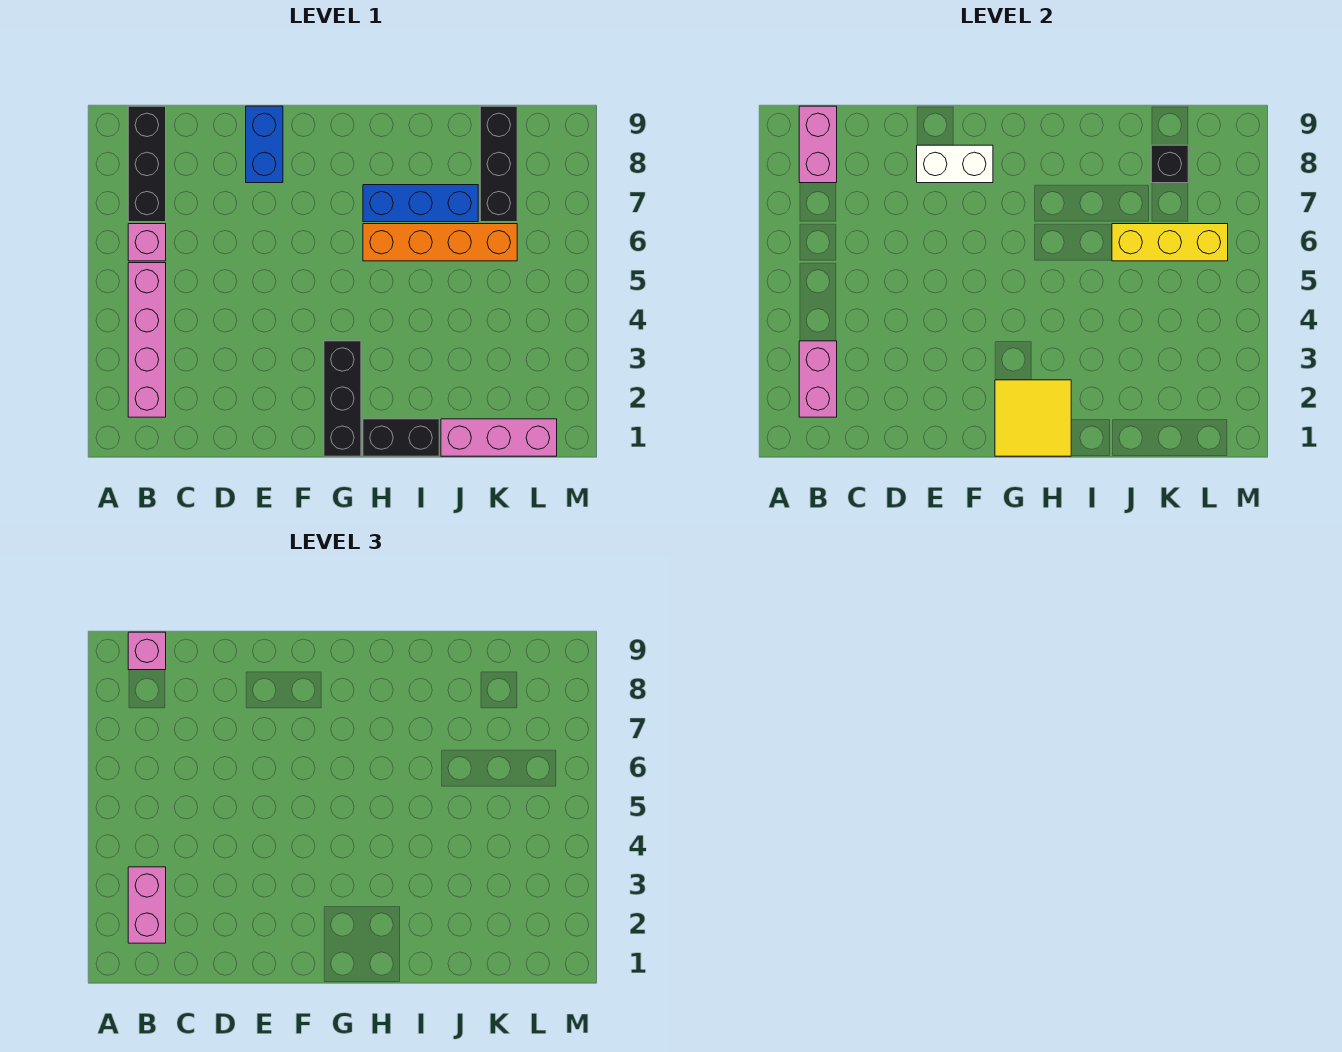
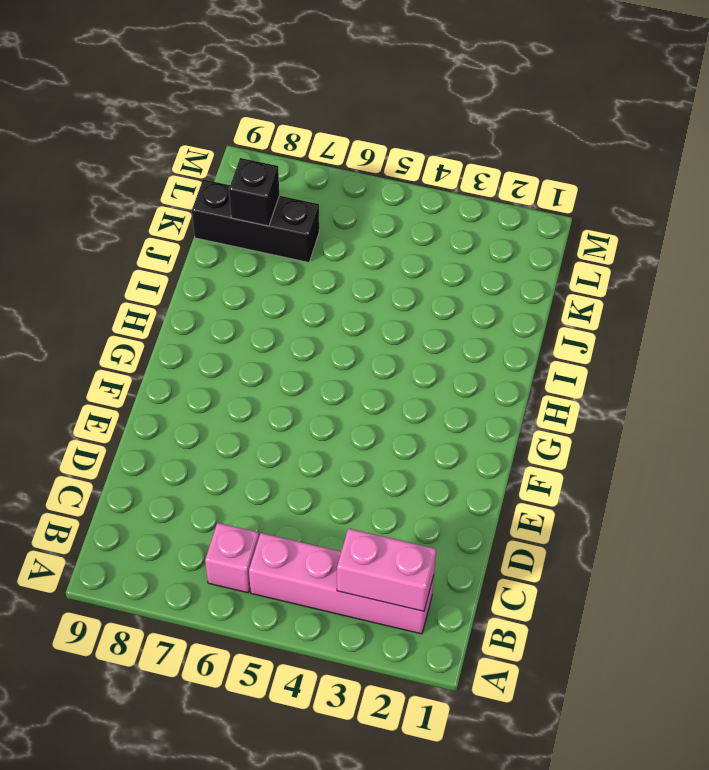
none -> black brick B7:B9 level 1
none -> blue brick E8:E9 level 1
none -> black brick G1:G3 level 1

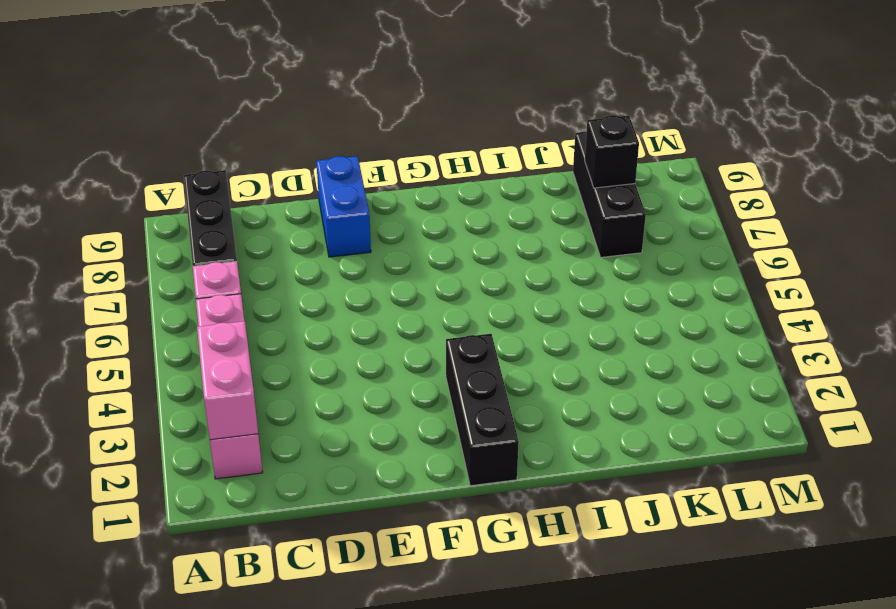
none -> black brick H1:I1 level 1
none -> orange brick H6:K6 level 1
none -> blue brick H7:J7 level 1

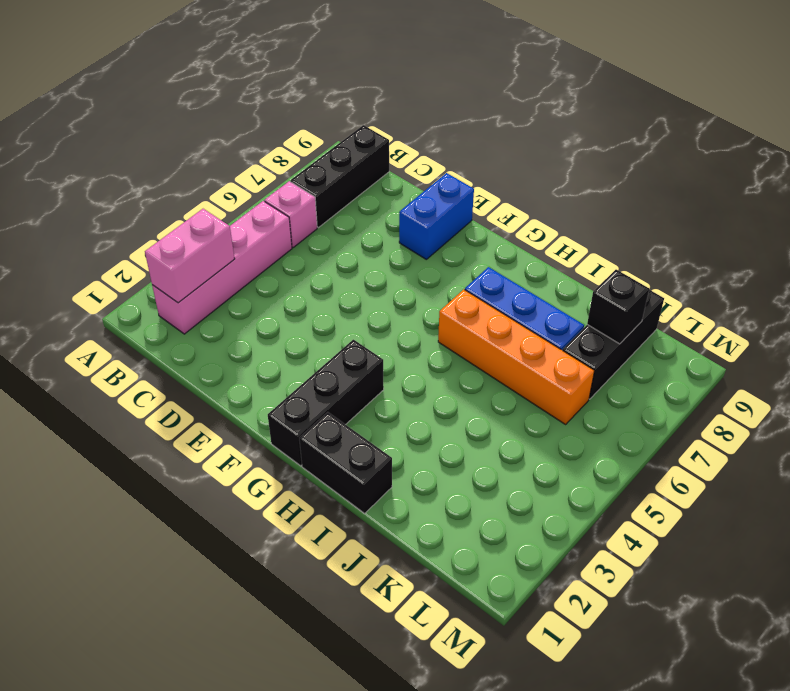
none -> pink brick J1:L1 level 1
none -> pink brick B8:B9 level 2
none -> white brick E8:F8 level 2

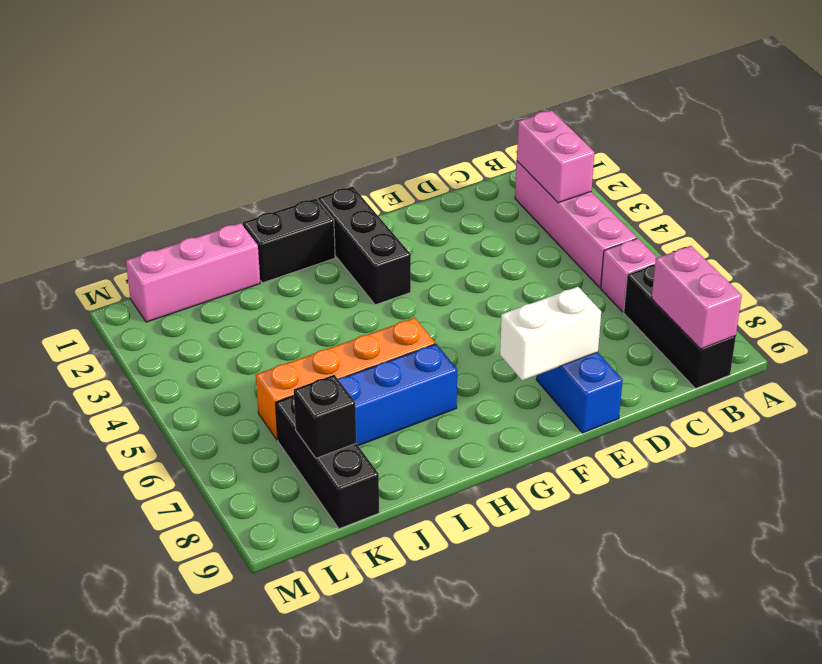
none -> yellow tile G1:H2 level 2
none -> yellow brick J6:L6 level 2
none -> pink brick B2:B3 level 3

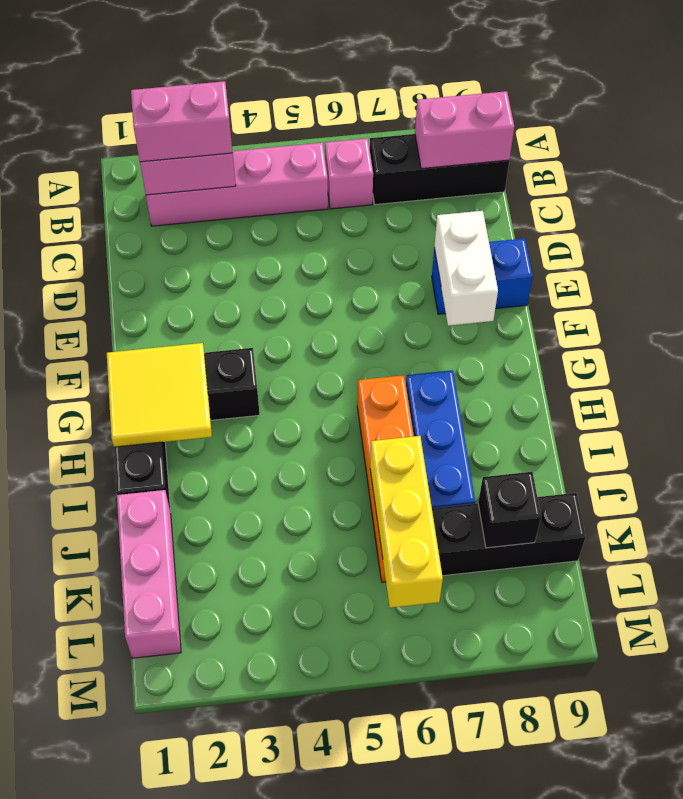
none -> pink brick B9 level 3

